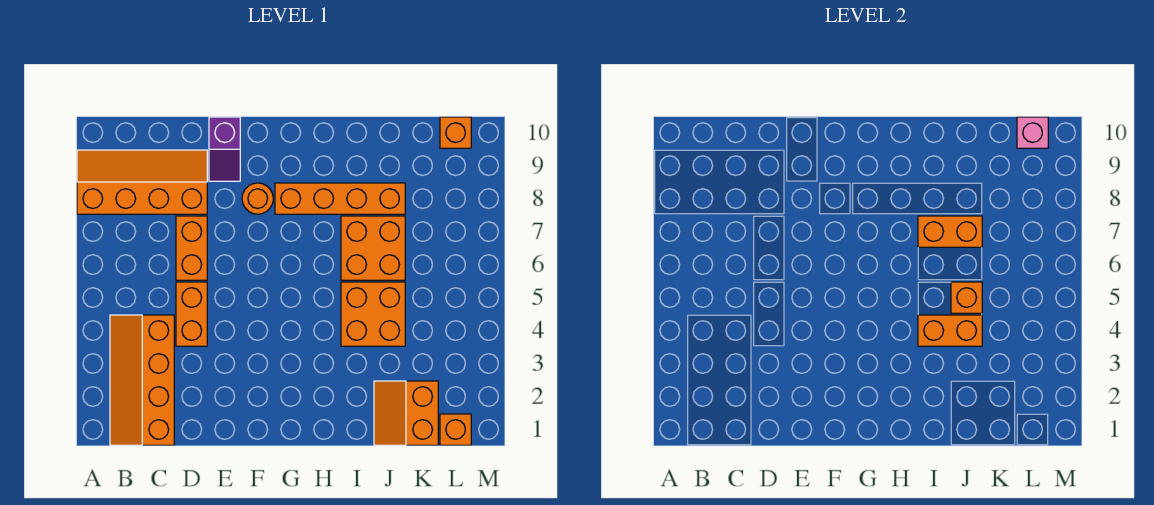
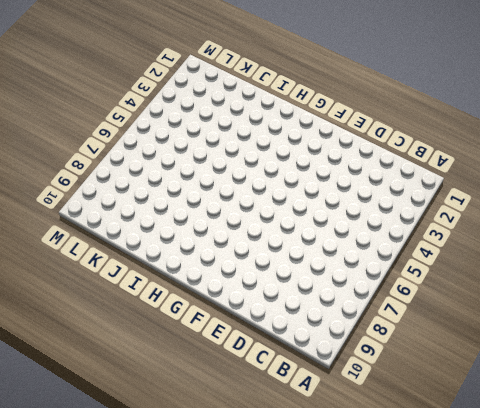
none -> orange slope A8:D9 level 1 top 8
none -> orange slope B1:C4 level 1 top C
none -> orange brick D4:D5 level 1

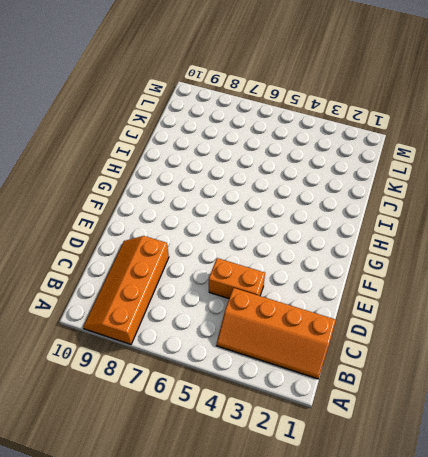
none -> orange brick D6:D7 level 1
none -> purple slope E9:E10 level 1 top 10
none -> orange round brick F8 level 1

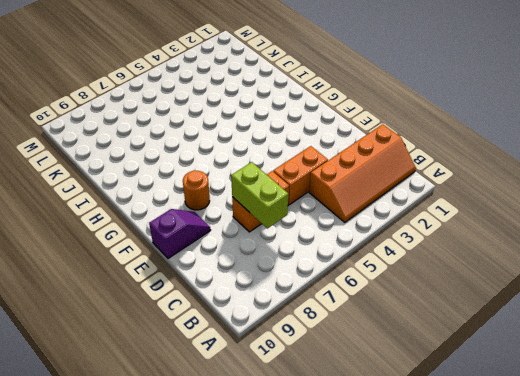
lime brick C7:D7 level 2 -> none
none -> orange slope A8:D9 level 1 top 8
none -> orange brick G8:J8 level 1
none -> orange brick I4:J5 level 1

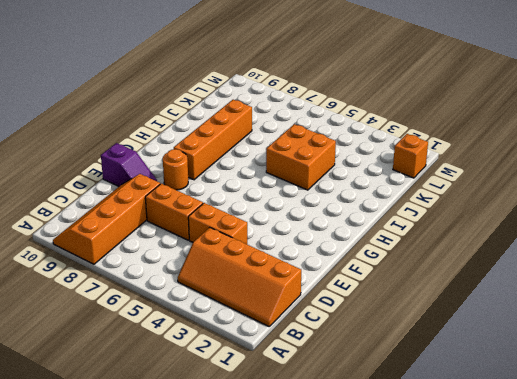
none -> orange brick I6:J7 level 1
none -> orange slope J1:K2 level 1 top K
none -> orange brick L10 level 1

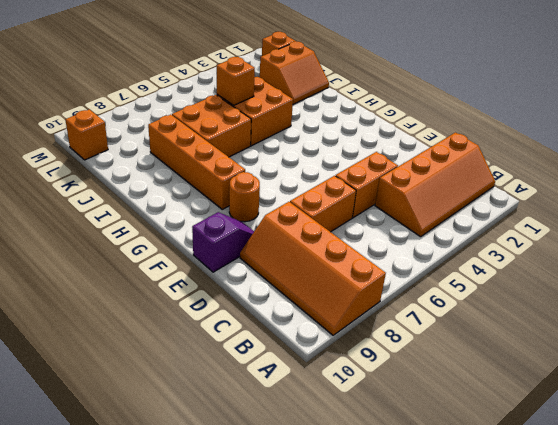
none -> orange brick I4:J4 level 2
none -> orange brick I7:J7 level 2
none -> pink brick L10 level 2

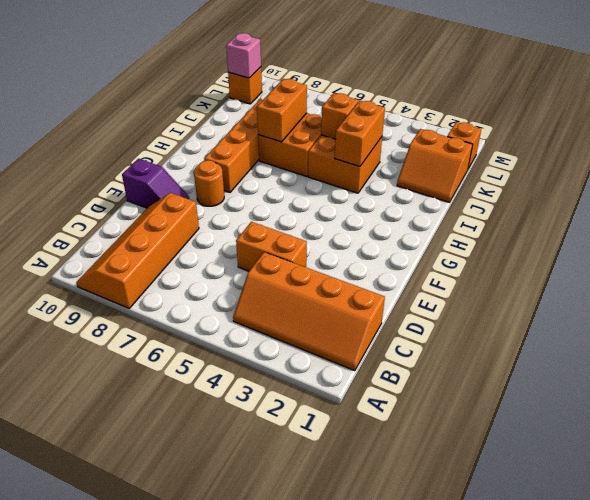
none -> orange brick D6:D7 level 1

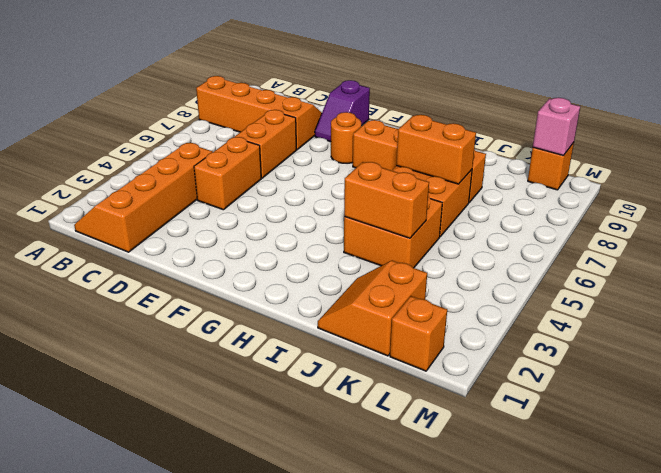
none -> orange brick J5 level 2

